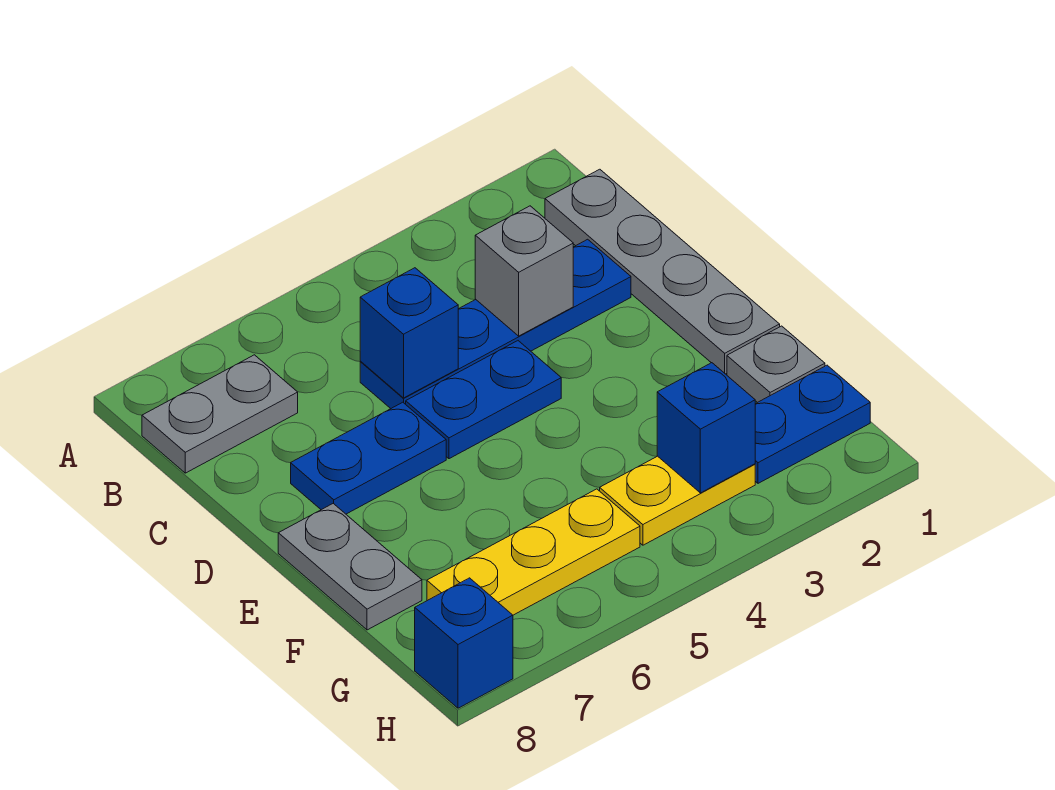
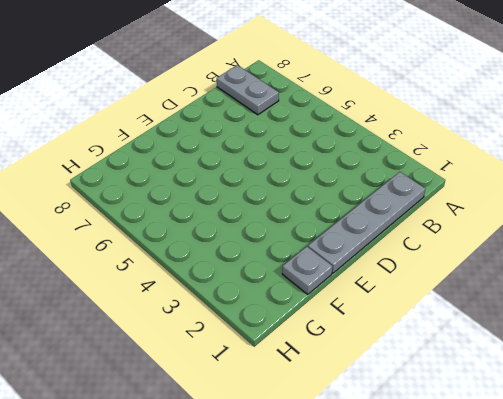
none -> blue plate C2:C5 level 1
none -> blue plate D4:D5 level 1
none -> blue plate D6:D7 level 1

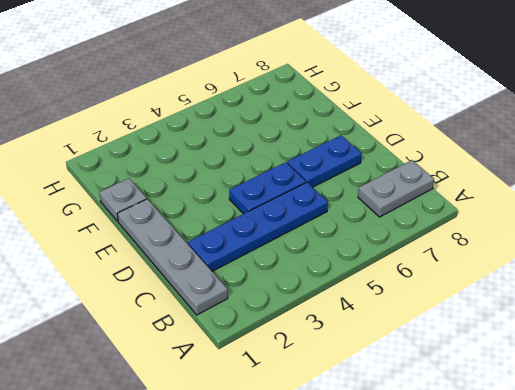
none -> grey plate E8:F8 level 1
none -> blue plate G1:G2 level 1
none -> yellow plate G3:G4 level 1

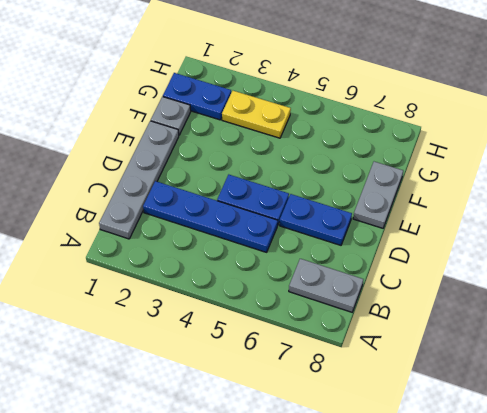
none -> yellow plate G5:G7 level 1
none -> blue brick H8 level 1
none -> grey brick C3 level 2

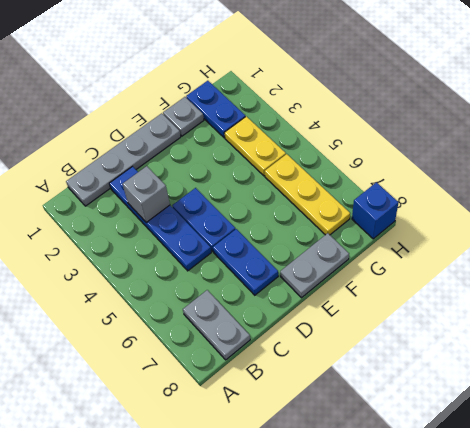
none -> blue brick C5 level 2
none -> blue brick G3 level 2

